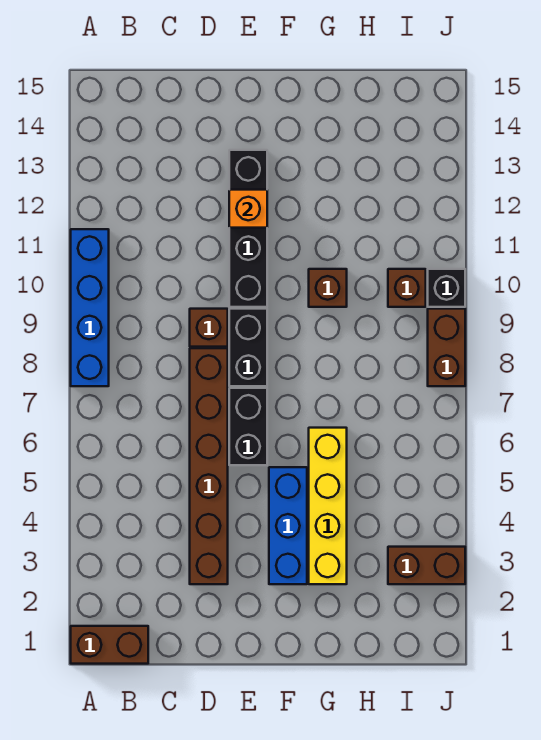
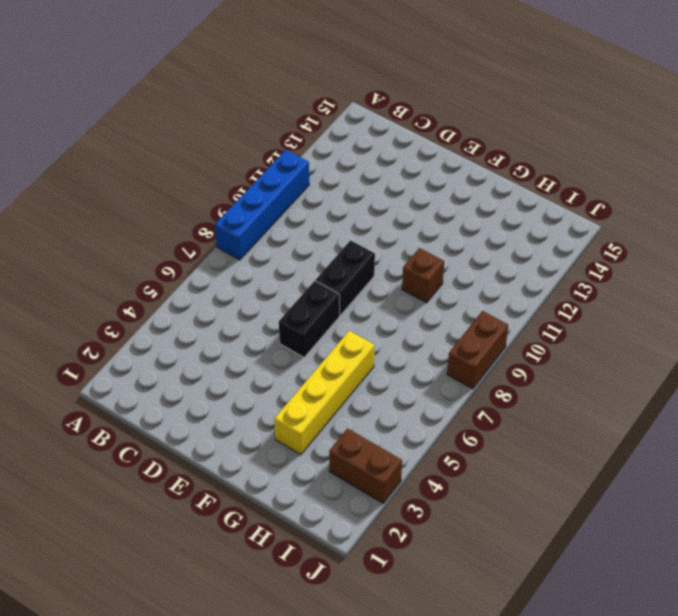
none -> brown brick A1:B1 level 1
none -> brown brick D3:D8 level 1
none -> brown brick D9 level 1

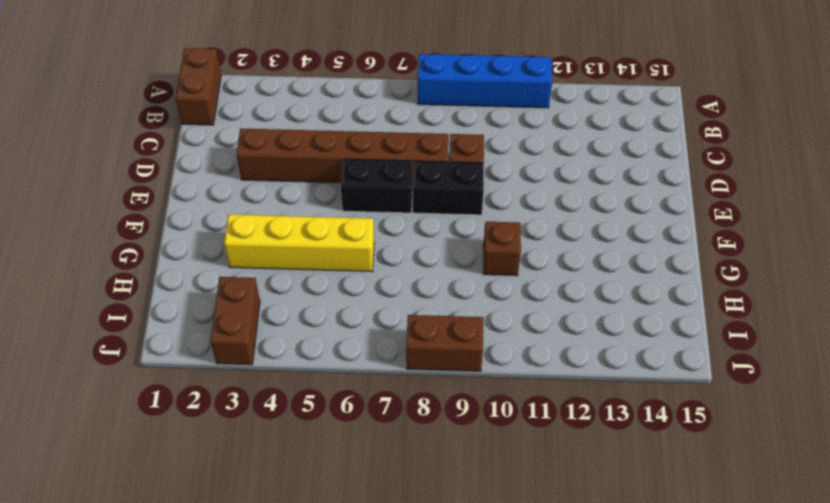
none -> black brick E10:E13 level 1
none -> blue brick F3:F5 level 1
none -> brown brick I10 level 1

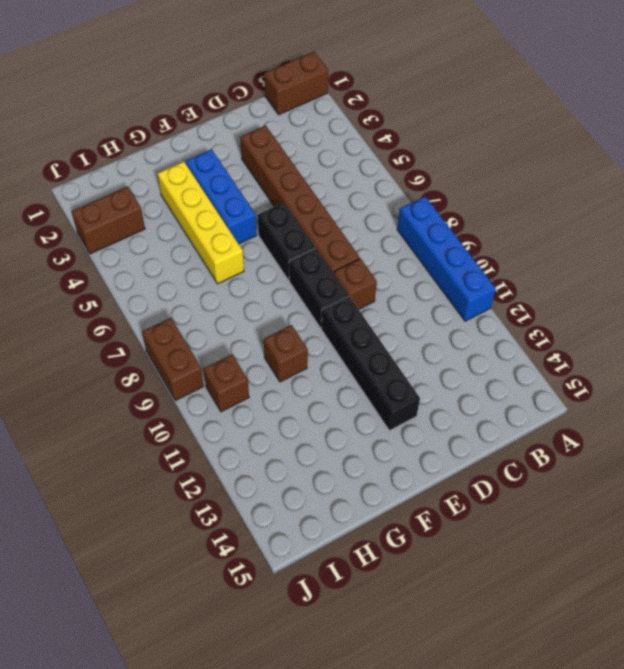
none -> black brick J10 level 1
none -> orange brick E12 level 2

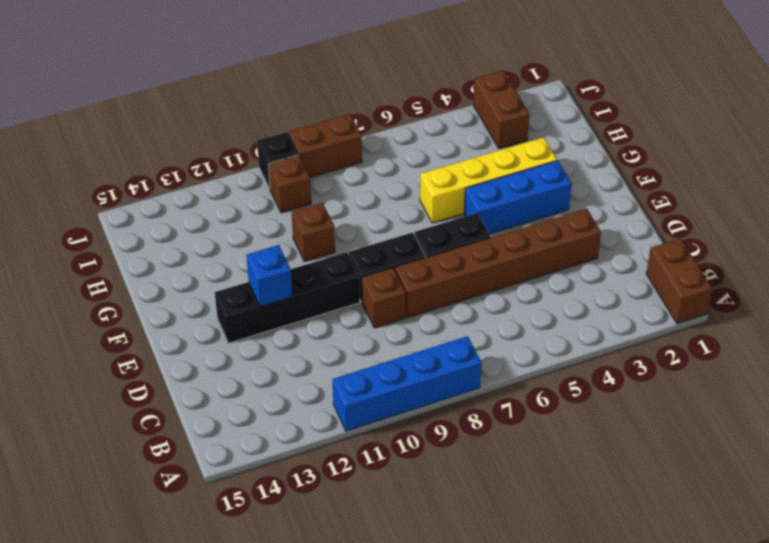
blue brick E12 level 2 -> orange brick E12 level 2

